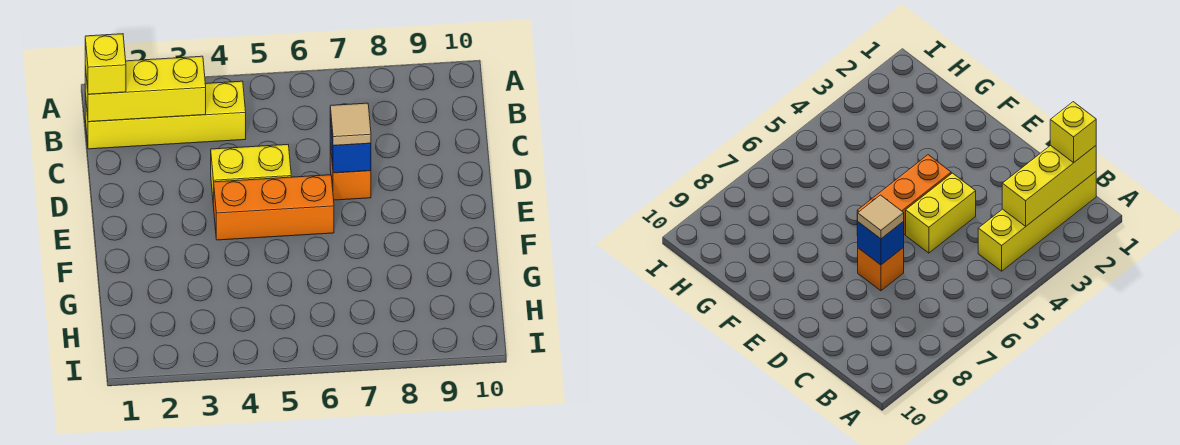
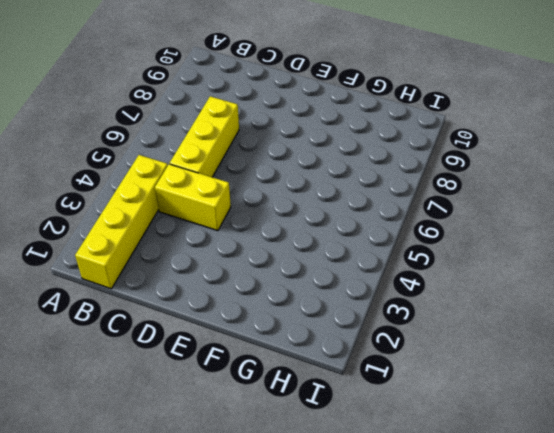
yellow brick C4:D4 level 1 -> yellow brick D4:D5 level 1
yellow brick C5:C7 level 1 -> yellow brick B1:B3 level 2
none -> orange brick D7 level 1
none -> orange brick E4:E6 level 1

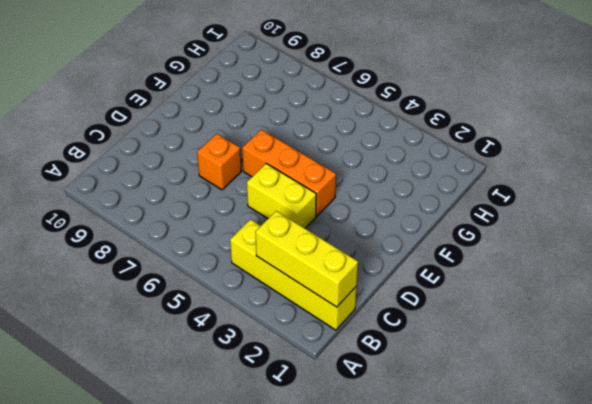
none -> blue brick D7 level 2
none -> yellow brick B1 level 3

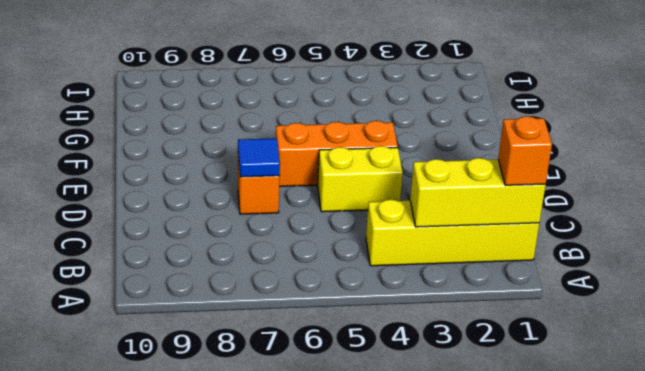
orange brick B1 level 3 -> yellow brick B1 level 3
blue tile D7 level 2 -> blue brick D7 level 2
none -> tan tile D7 level 3

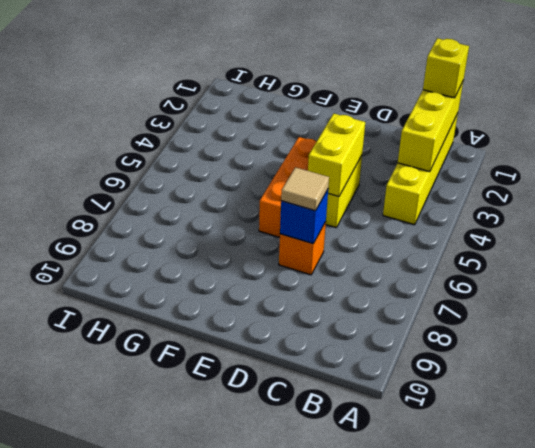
yellow brick D4:D5 level 2 -> none

